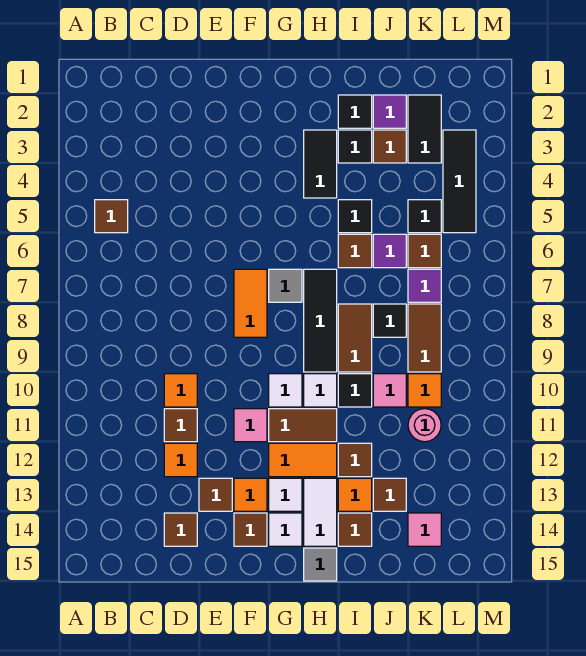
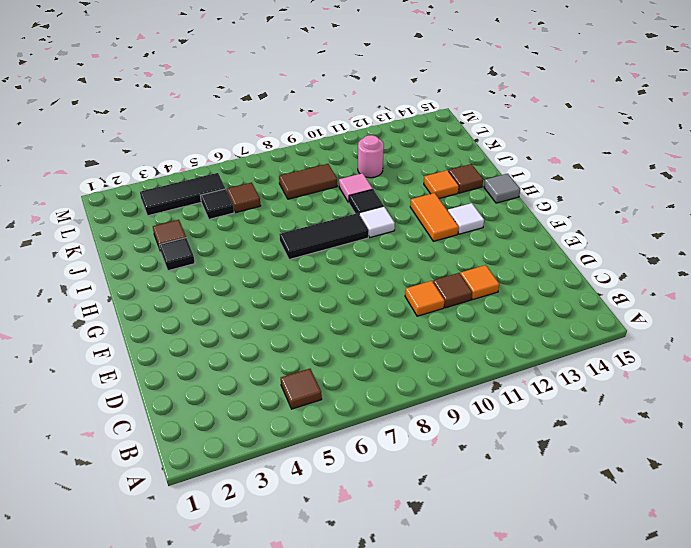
none -> brown tile D14 level 1
none -> brown tile E13 level 1
none -> orange tile F7:F8 level 1
none -> pink tile F11 level 1

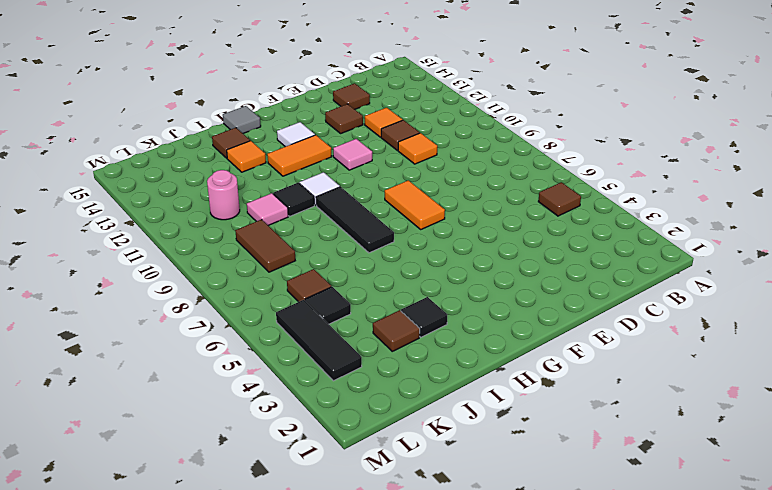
none -> orange tile F13 level 1
none -> brown tile F14 level 1
none -> grey tile G7 level 1
none -> white tile G10 level 1

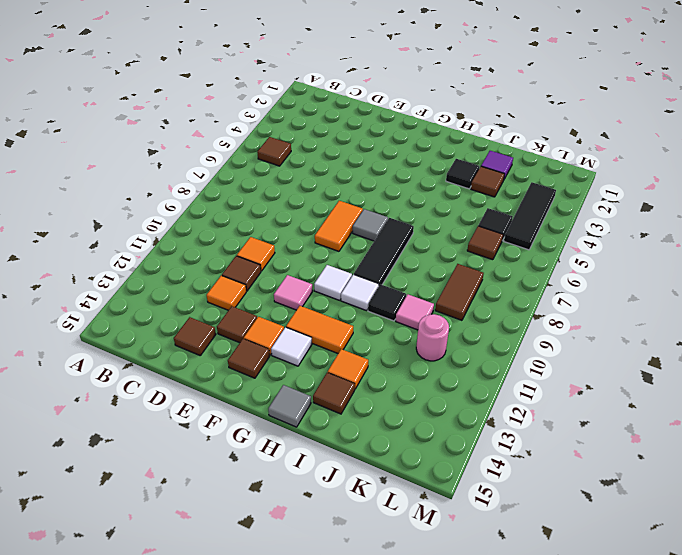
none -> brown tile G11:H11 level 1
none -> white tile G14 level 1
none -> black tile H3:H4 level 1
none -> white tile H13:H14 level 1

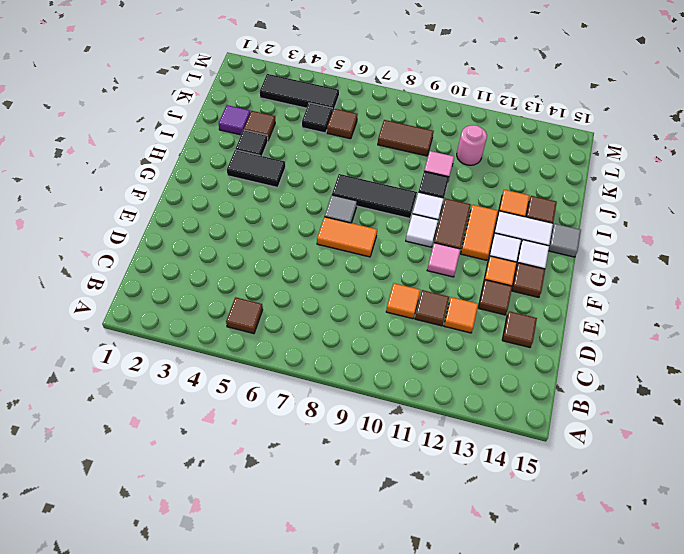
none -> black tile I2 level 1
none -> black tile I5 level 1
none -> brown tile I6 level 1
none -> brown tile I8:I9 level 1

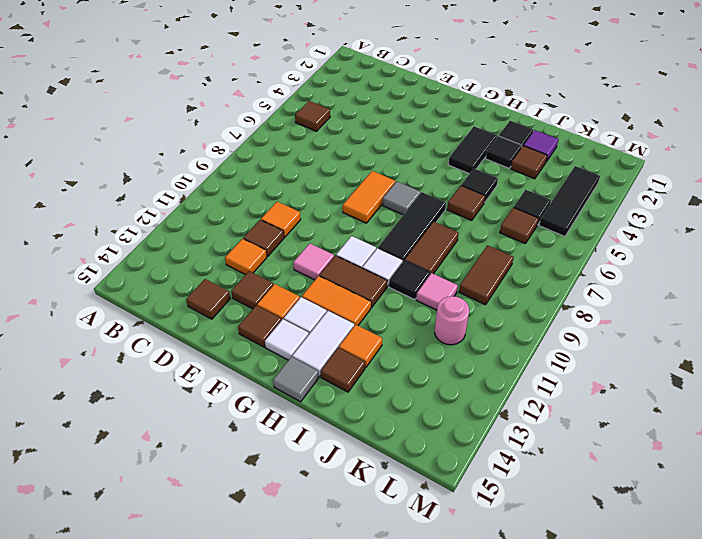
none -> brown tile I12 level 1
none -> purple tile J6 level 1
none -> black tile J8 level 1
none -> brown tile J13 level 1

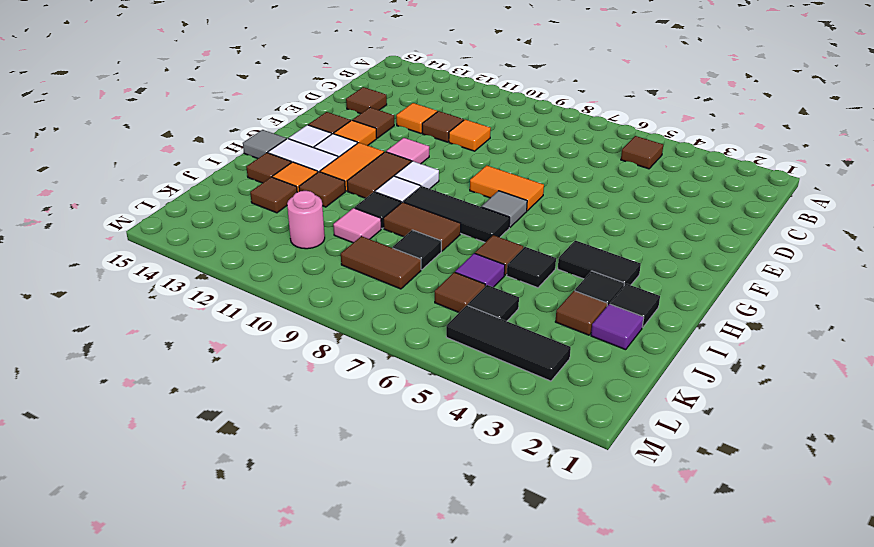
none -> black tile K2:K3 level 1
none -> purple tile K7 level 1
none -> orange tile K10 level 1
none -> pink tile K14 level 1

